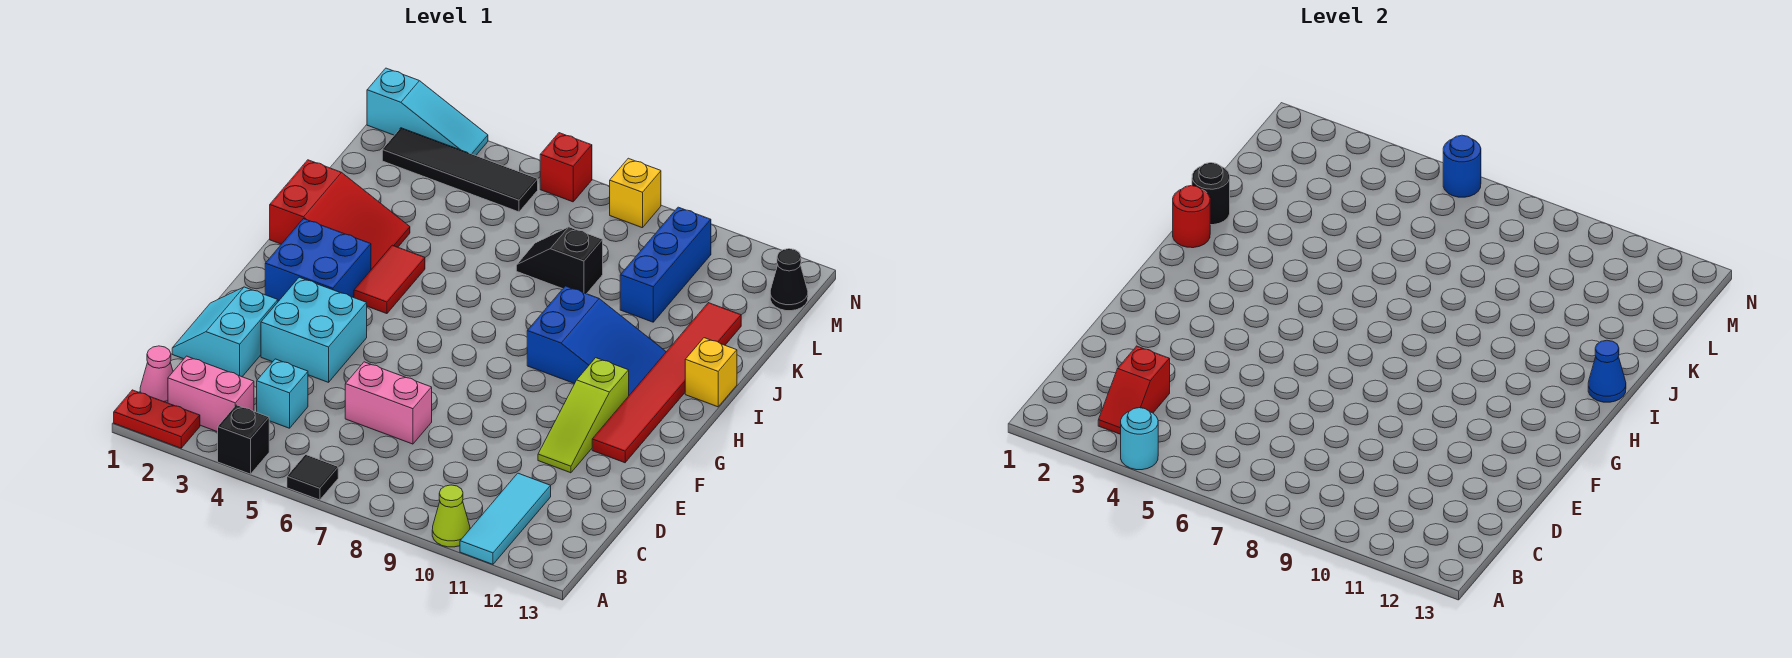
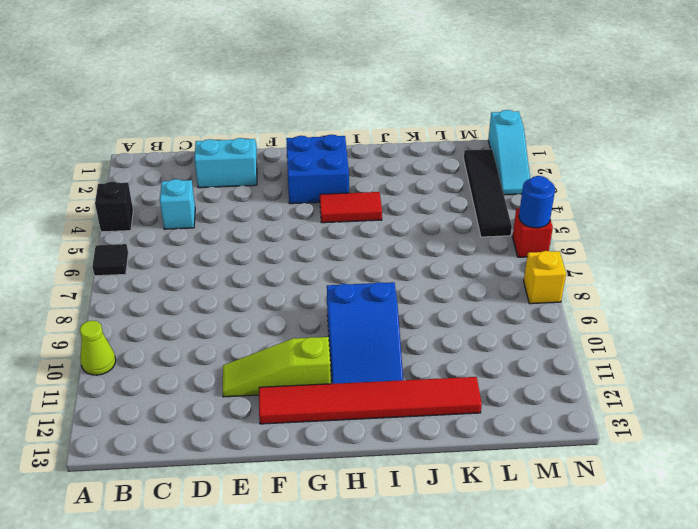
none -> red plate A1:A2 level 1
none -> cyan tile A11:C11 level 1
none -> pink cone B1 level 1
none -> pink brick B2:B3 level 1

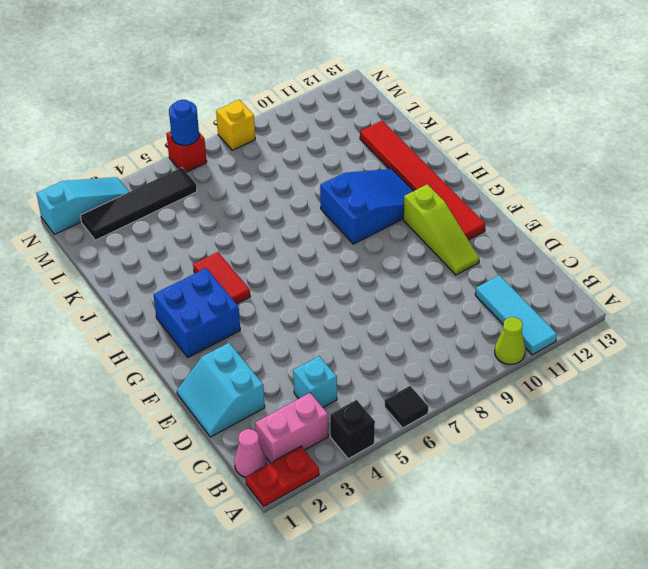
none -> pink brick D6:D7 level 1
none -> cyan brick E3:F4 level 1
none -> red slope I1:J3 level 1 top 1
none -> yellow brick I13 level 1

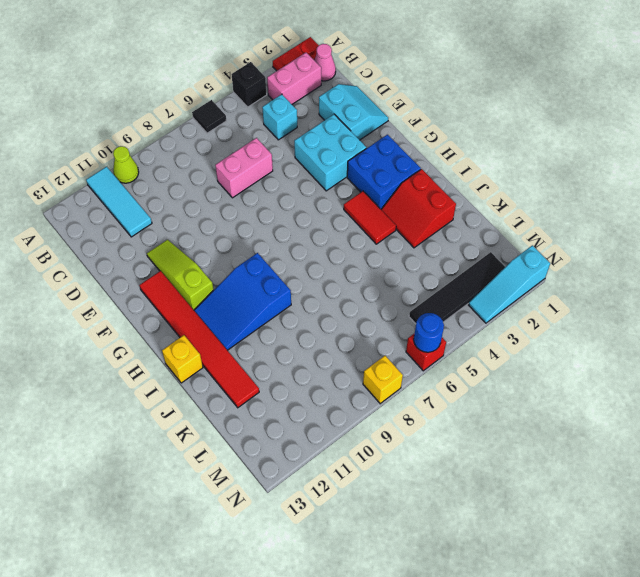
red slope I2:J3 level 1 top 2 -> red slope I1:J3 level 1 top 1
none -> black slope K7:K8 level 1 top 8
none -> blue brick K10:M10 level 1
none -> black cone M13 level 1
none -> cyan round brick A4 level 2

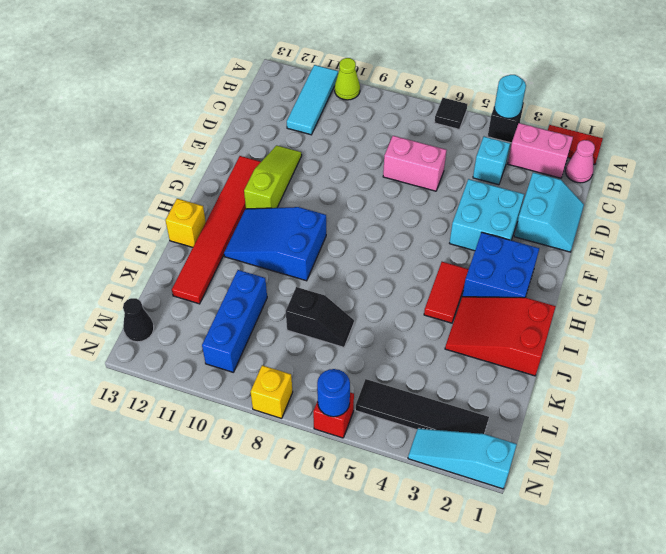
none -> red slope B3:C3 level 2 top C
none -> red round brick I1 level 2
none -> blue cone I13 level 2
none -> black round brick J1 level 2

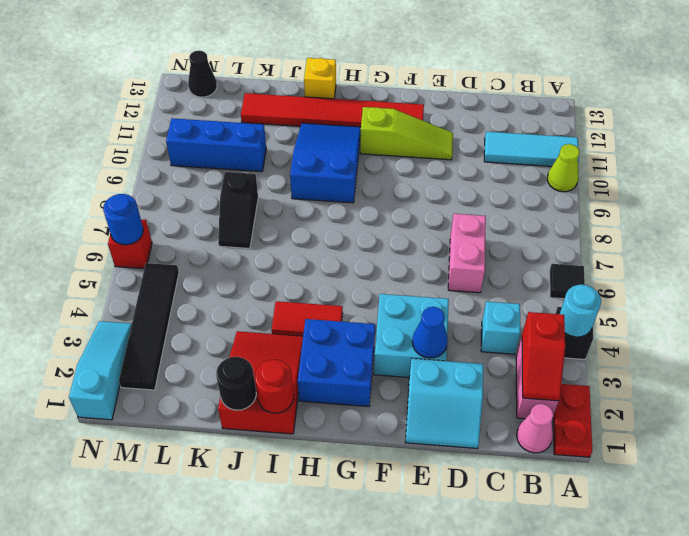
red slope B2:B3 level 2 top 3 -> red slope B3:C3 level 2 top C
blue cone E3 level 2 -> blue cone I13 level 2
none -> yellow brick N8 level 1

